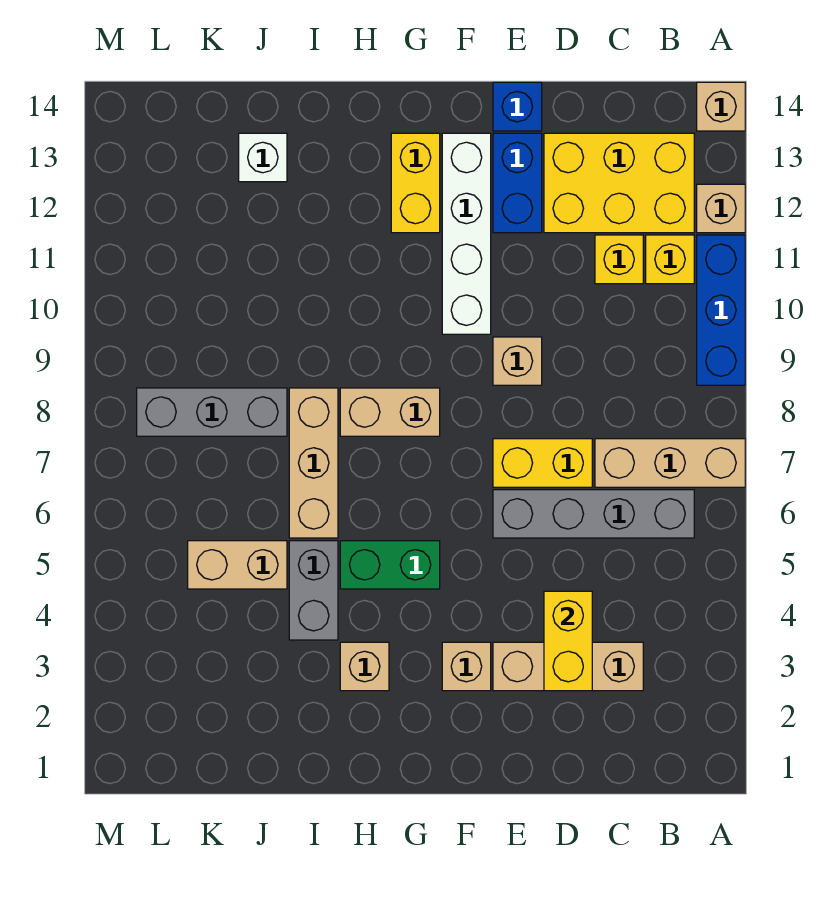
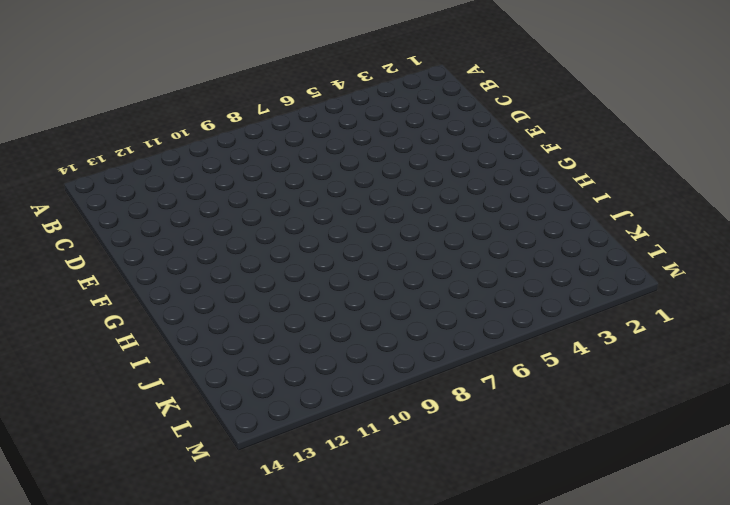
none -> tan brick A7:C7 level 1
none -> blue brick A9:A11 level 1
none -> tan brick A12 level 1

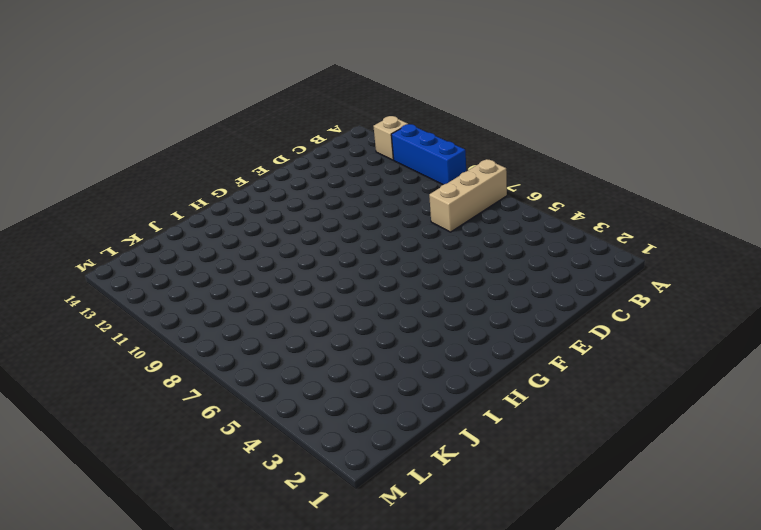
none -> tan brick A14 level 1
none -> grey brick B6:E6 level 1
none -> yellow brick B11 level 1

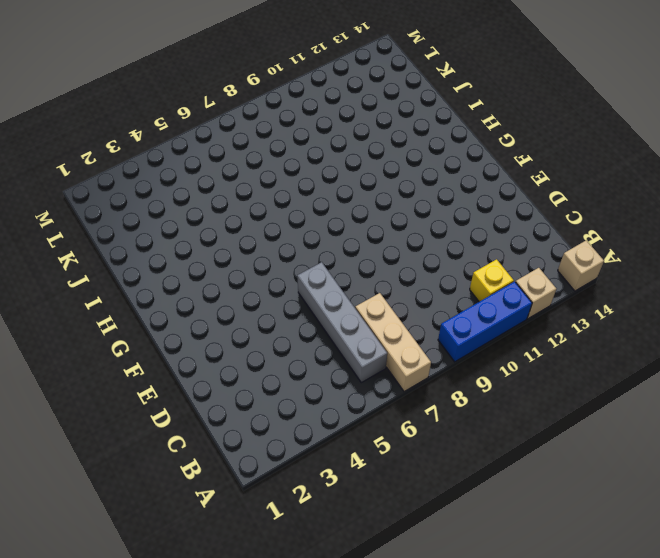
none -> yellow brick B12:D13 level 1
none -> tan brick C3:E3 level 1
none -> yellow brick C11 level 1

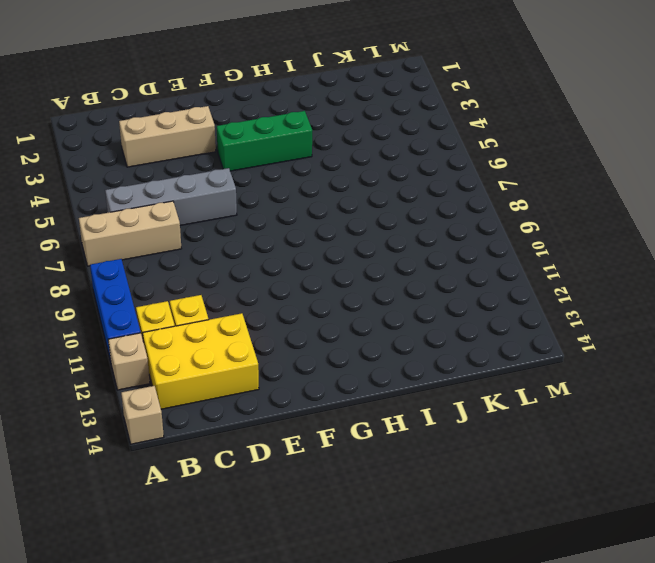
green brick F4:H4 level 1 -> none
none -> yellow brick D7:E7 level 1
none -> tan brick E9 level 1
none -> blue brick E12:E13 level 1

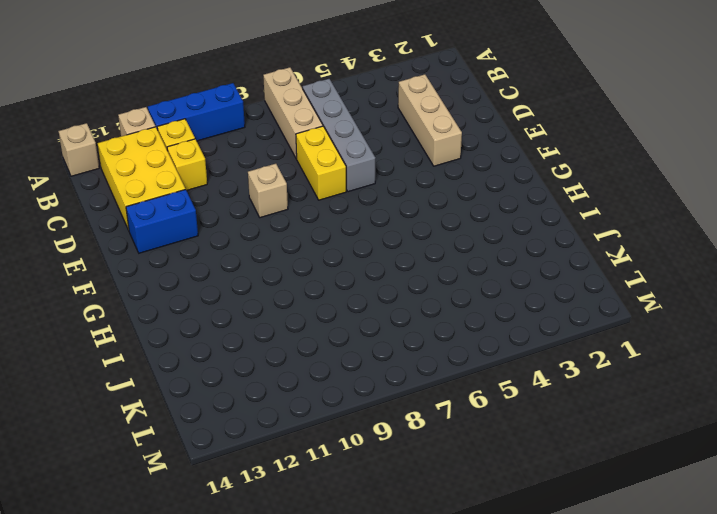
none -> blue brick E14 level 1
none -> tan brick F3 level 1
none -> white brick F10:F13 level 1

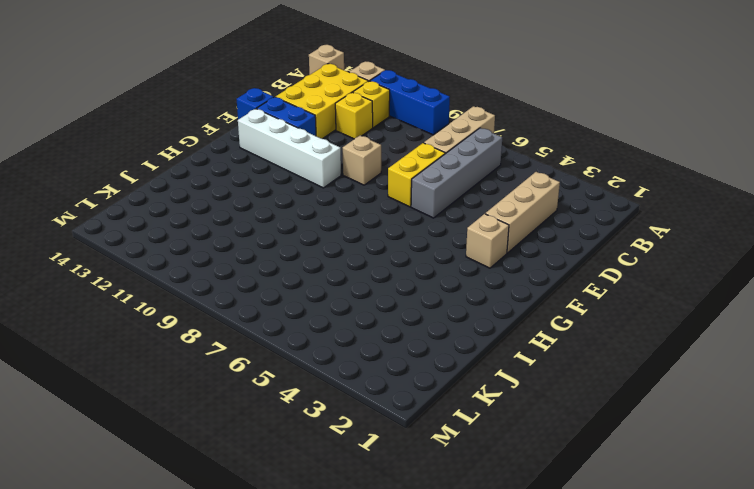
none -> green brick G5:H5 level 1
none -> tan brick G8:H8 level 1
none -> yellow brick G12:G13 level 1

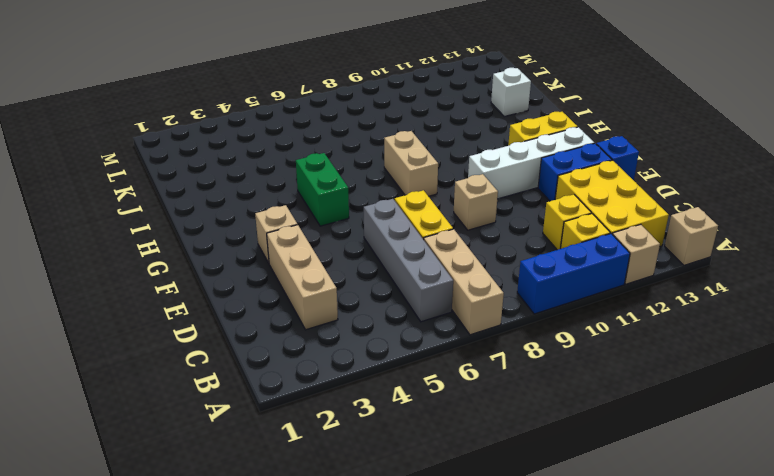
none -> tan brick H3 level 1
none -> grey brick I4:I5 level 1
none -> tan brick I6:I8 level 1

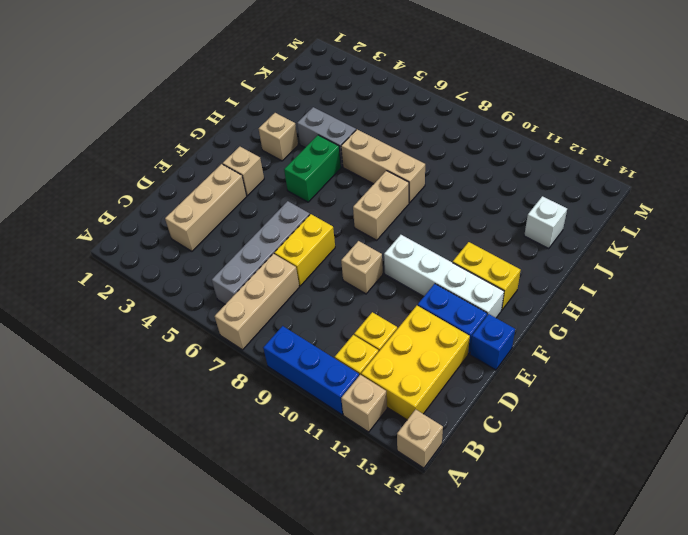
none -> tan brick J5:K5 level 1
none -> grey brick J8:L8 level 1
none -> yellow brick D3:D4 level 2

